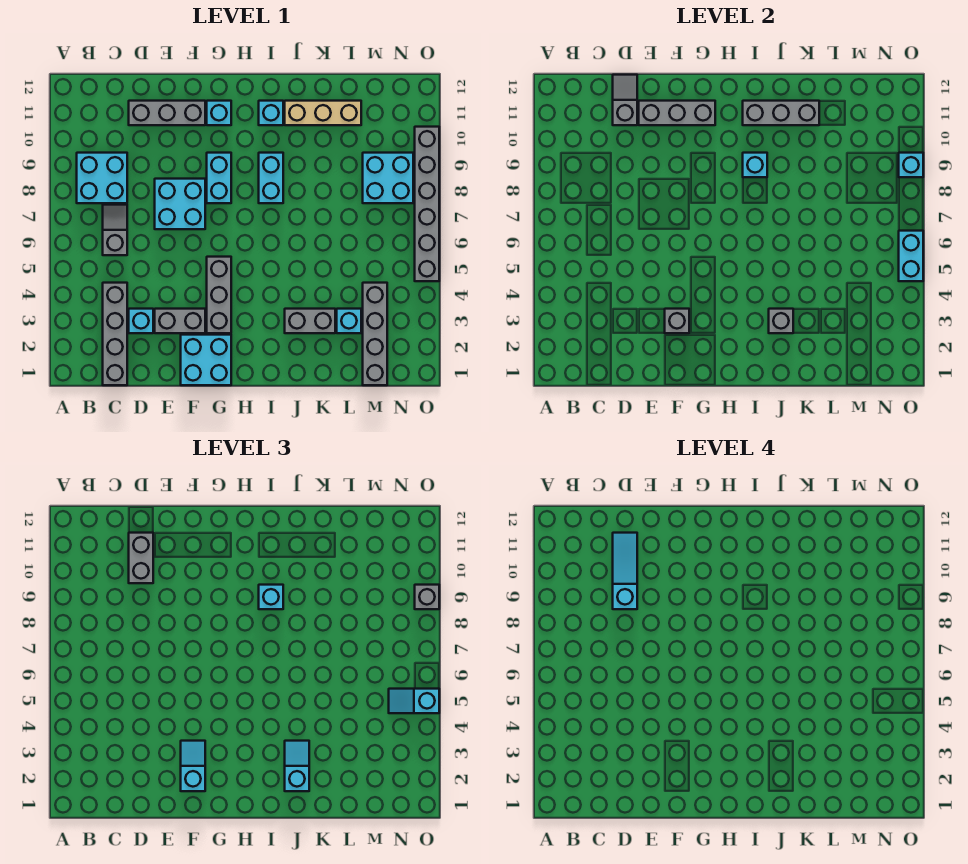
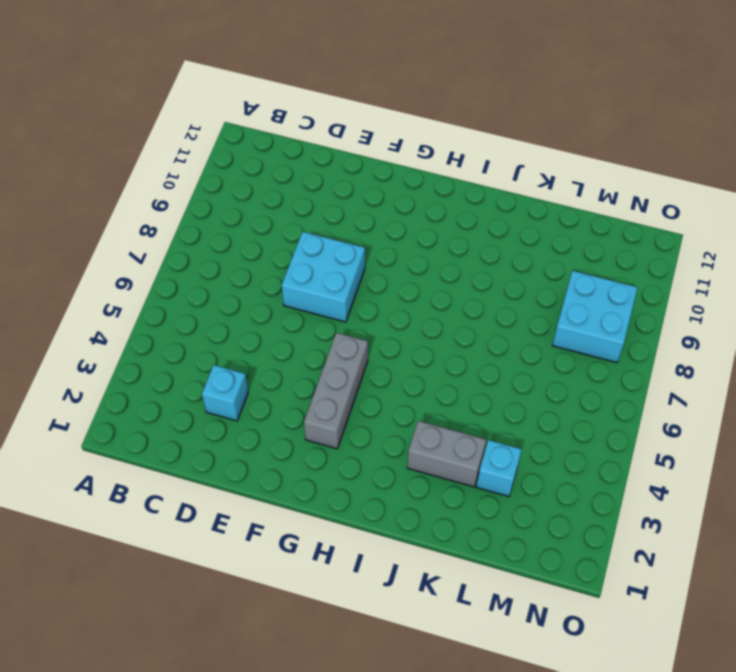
none -> cyan brick B8:C9 level 1
none -> grey brick C1:C4 level 1
none -> grey slope C6:C7 level 1 top 6
none -> grey brick D11:F11 level 1

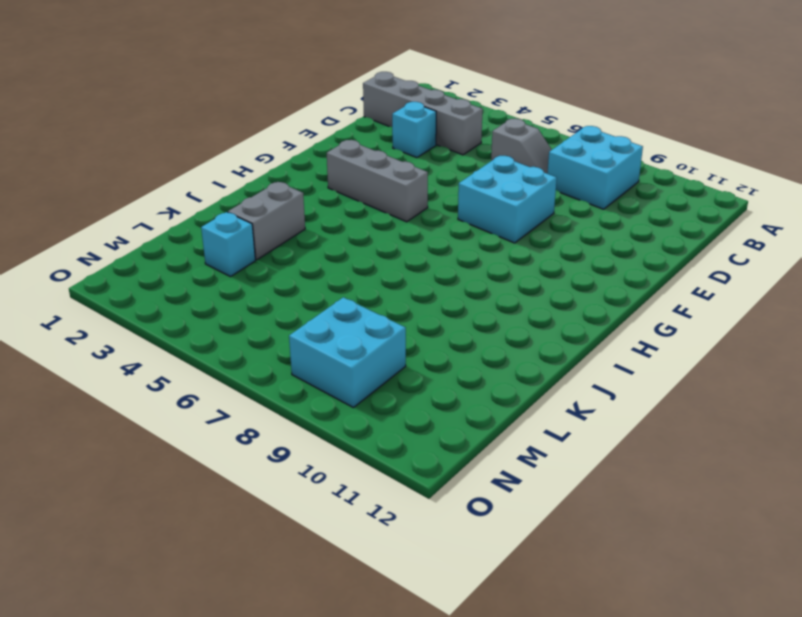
none -> grey brick D11:F11 level 1
none -> grey brick E3:F3 level 1
none -> cyan brick F1:G2 level 1
none -> cyan brick G8:G9 level 1

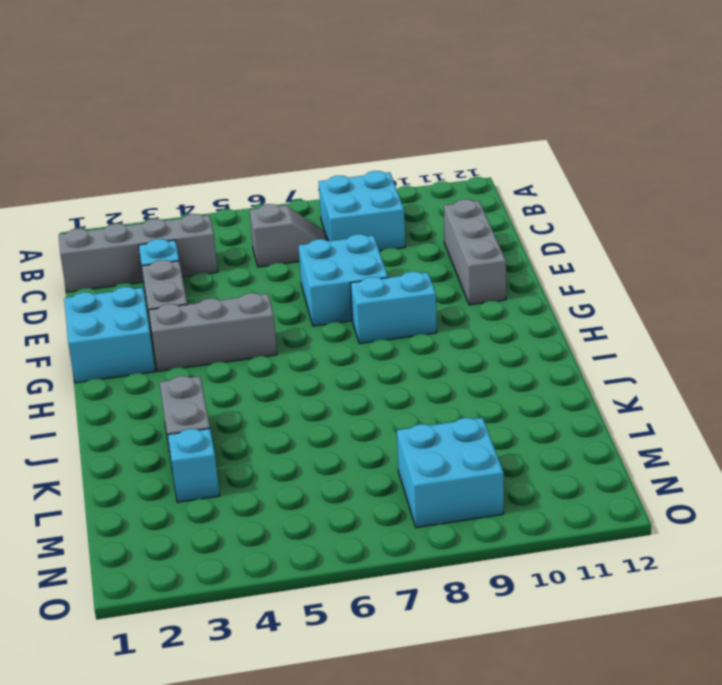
none -> cyan brick G11 level 1
none -> cyan brick I8:I9 level 1
none -> cyan brick I11 level 1
none -> tan brick J11:L11 level 1

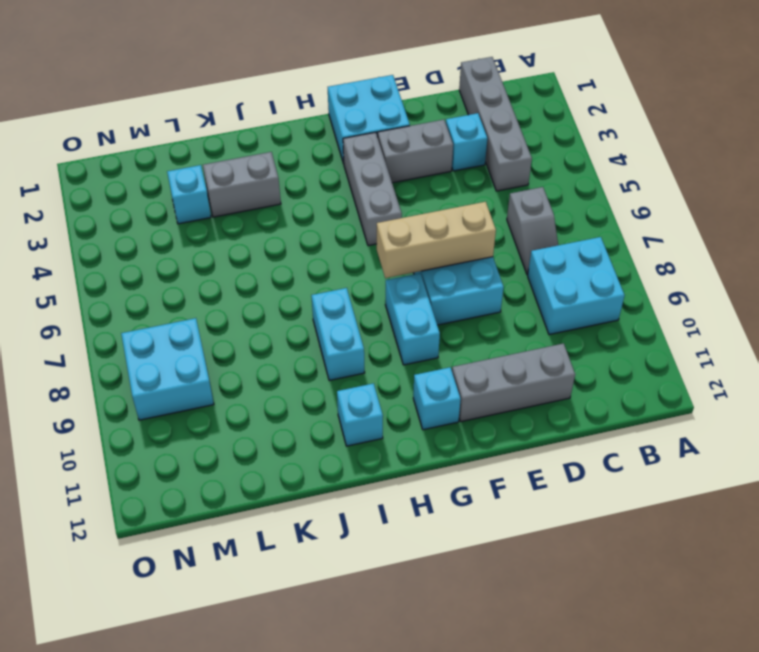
tan brick E7:G7 level 2 -> tan brick J11:L11 level 1
none -> grey brick M1:M4 level 1
none -> grey brick O5:O10 level 1
none -> grey slope D11:D12 level 2 top 11
none -> grey brick E11:G11 level 2

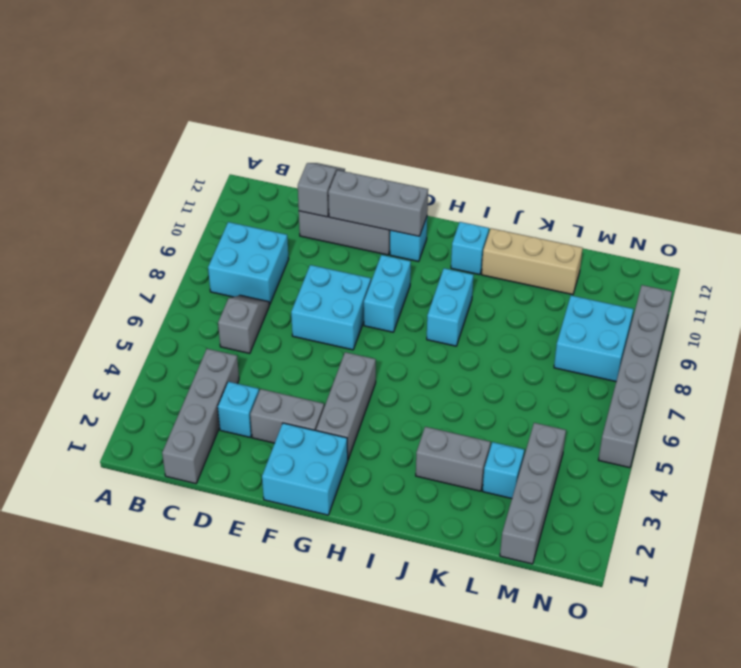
none -> grey brick F3 level 2
none -> cyan brick I9 level 2
none -> grey brick I11:K11 level 2
none -> grey brick J3 level 2

